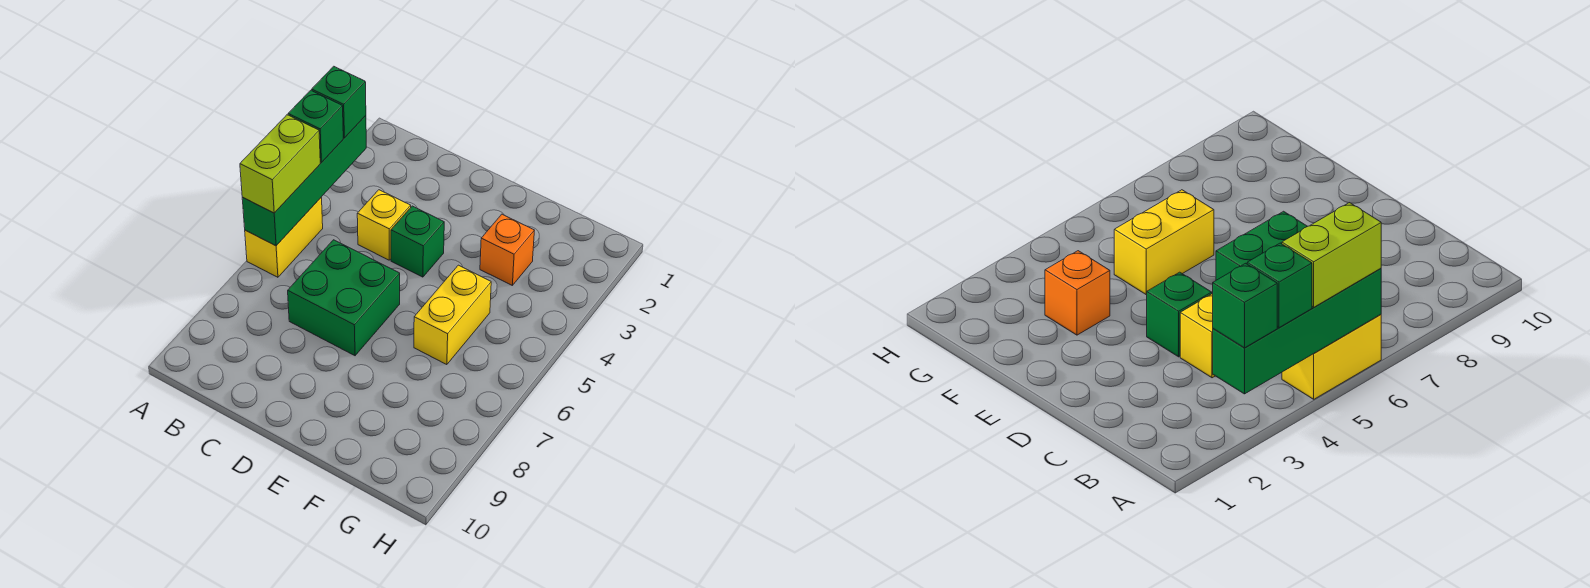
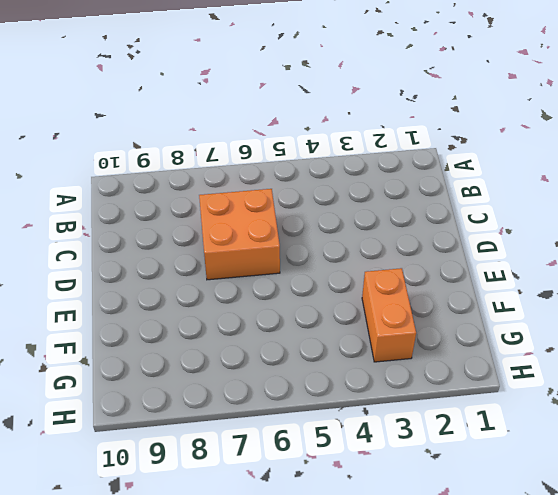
orange brick C6:D7 level 1 -> green brick C6:D7 level 1
orange brick F3:G3 level 1 -> orange brick F3 level 1
none -> yellow brick A5:A6 level 1
none -> yellow brick C4 level 1

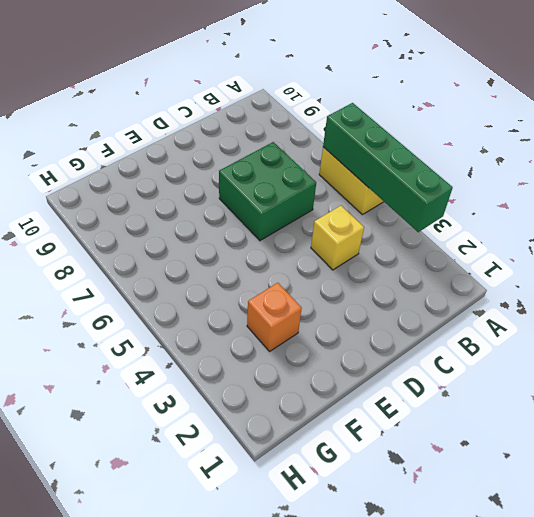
none -> green brick D4 level 1
none -> yellow brick F5:F6 level 1

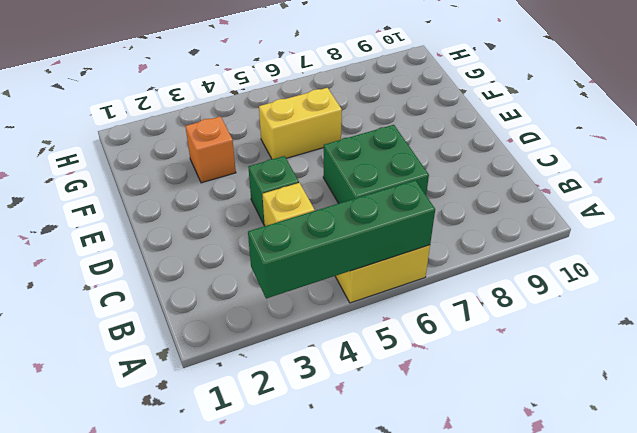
none -> green brick A3 level 3
none -> green brick A4 level 3

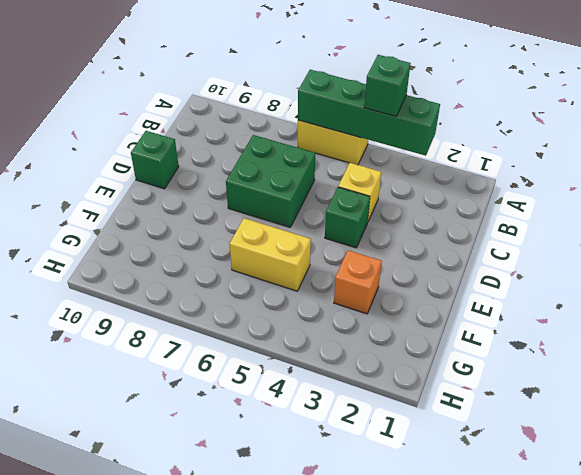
green brick D10 level 1 -> green brick A3 level 3
none -> lime brick A5:A6 level 3

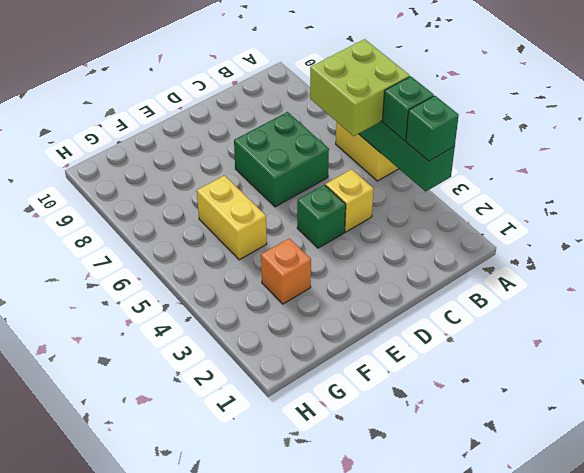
lime brick A5:B6 level 3 -> lime brick A5:A6 level 3

